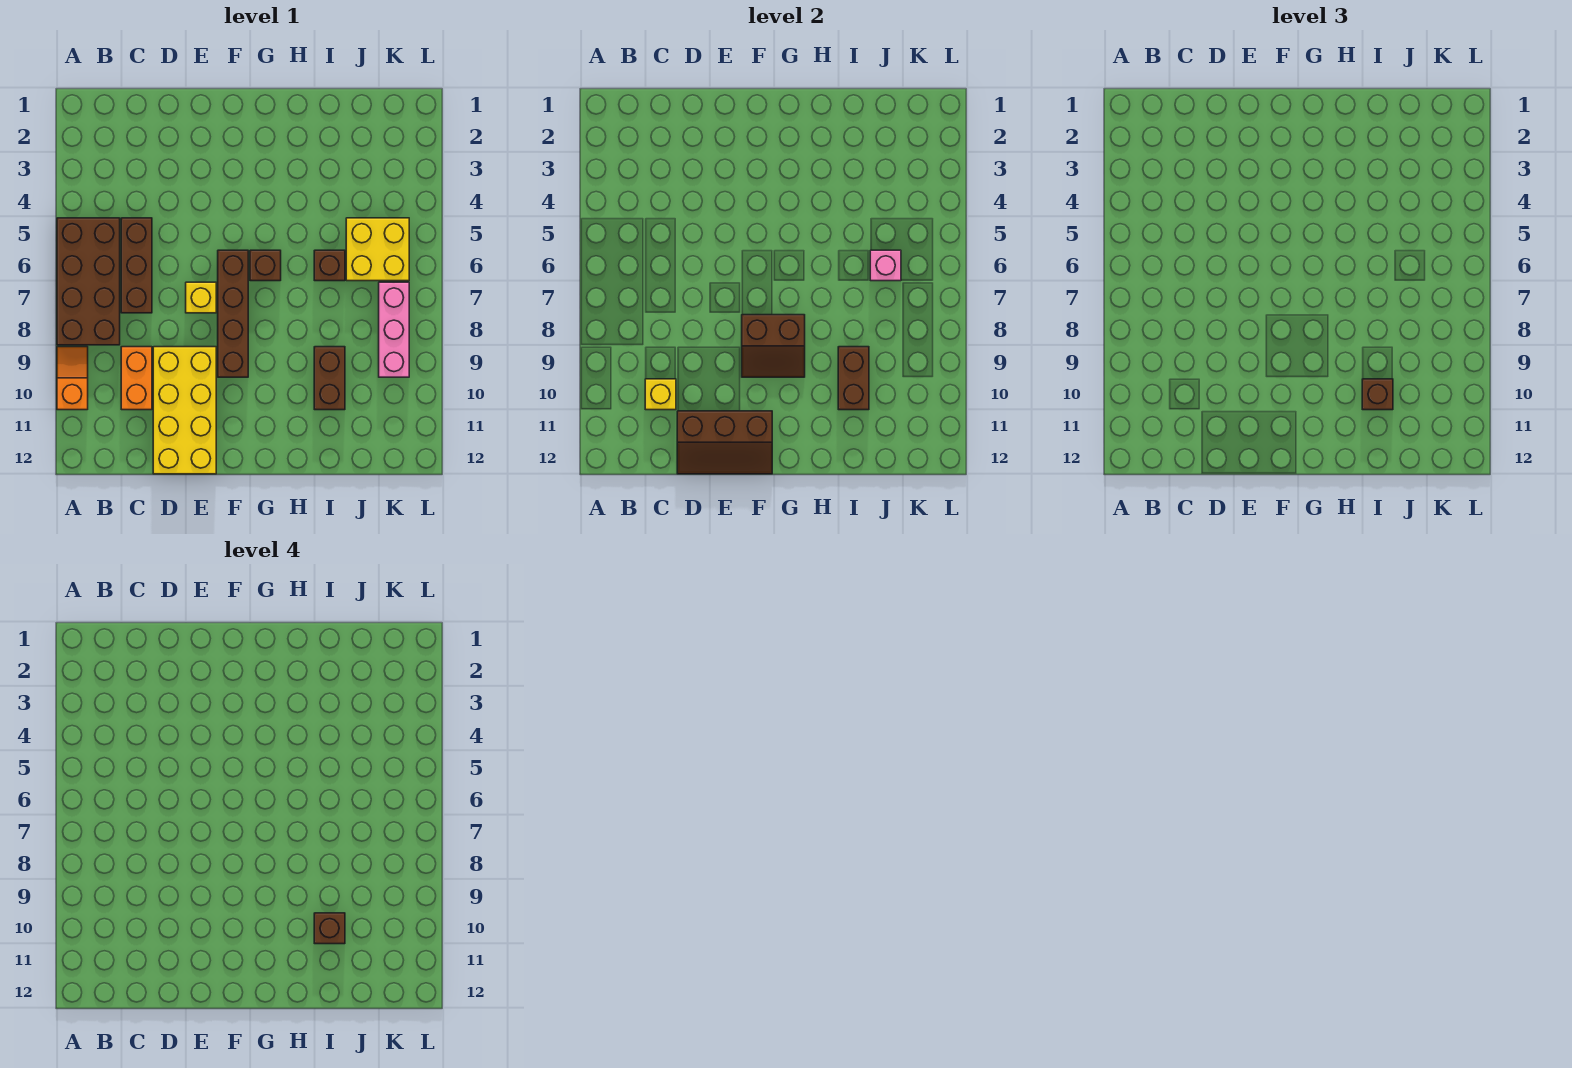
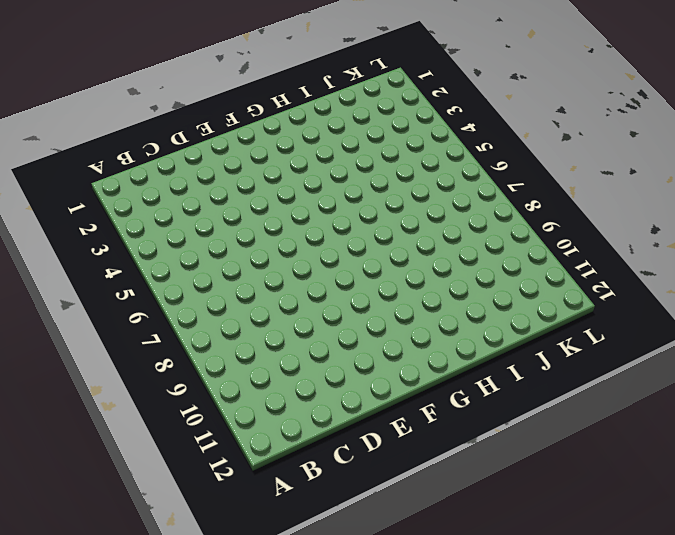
none -> brown brick A5:B8 level 1
none -> orange slope A9:A10 level 1 top 10
none -> brown brick C5:C7 level 1

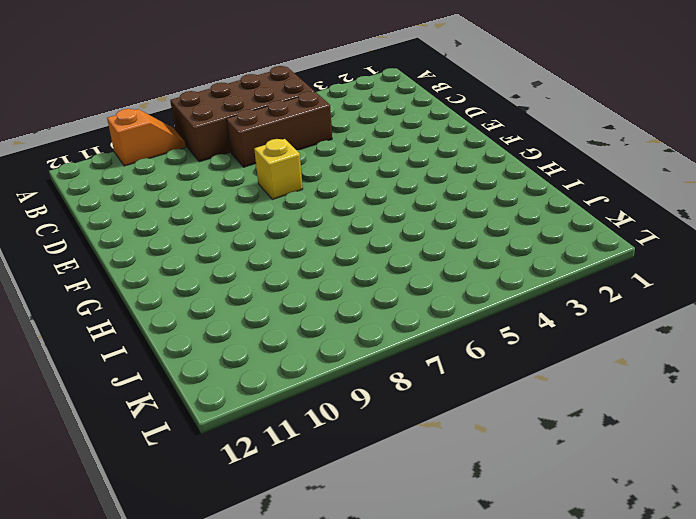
none -> orange brick C9:C10 level 1
none -> yellow brick D9:E12 level 1
none -> brown brick F6:F9 level 1

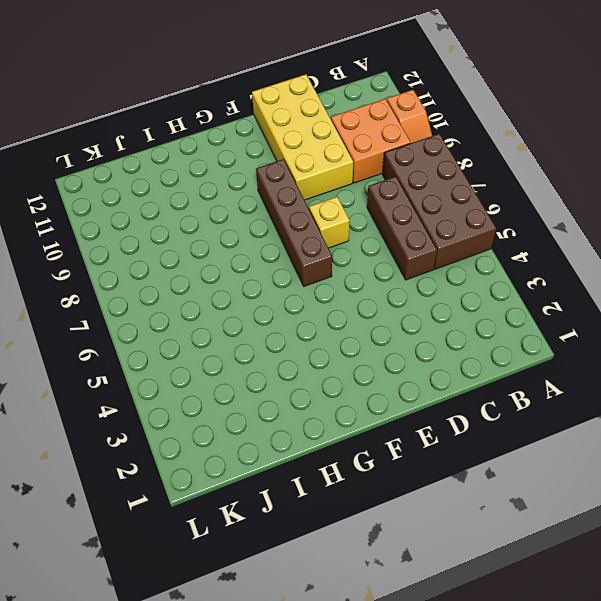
orange brick B9:C10 level 1 -> orange brick C9:C10 level 1
none -> brown brick G6 level 1
none -> brown brick I6 level 1
none -> brown brick I9:I10 level 1

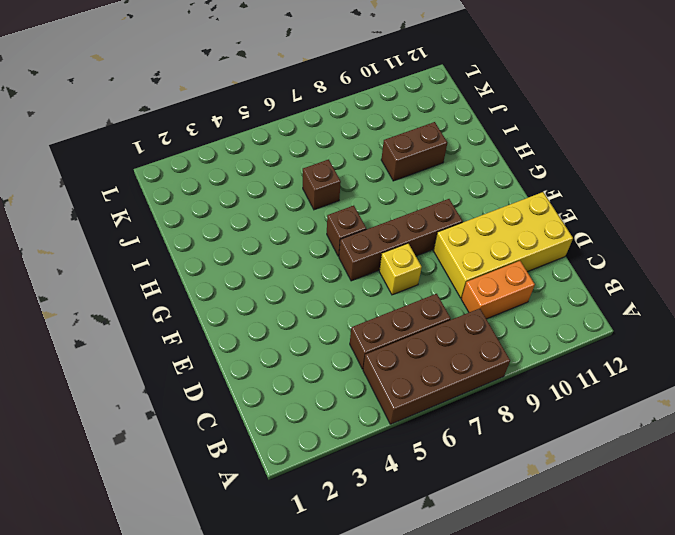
none -> orange slope A9:A10 level 1 top 10
none -> yellow brick J5:K6 level 1
none -> pink brick K7:K9 level 1

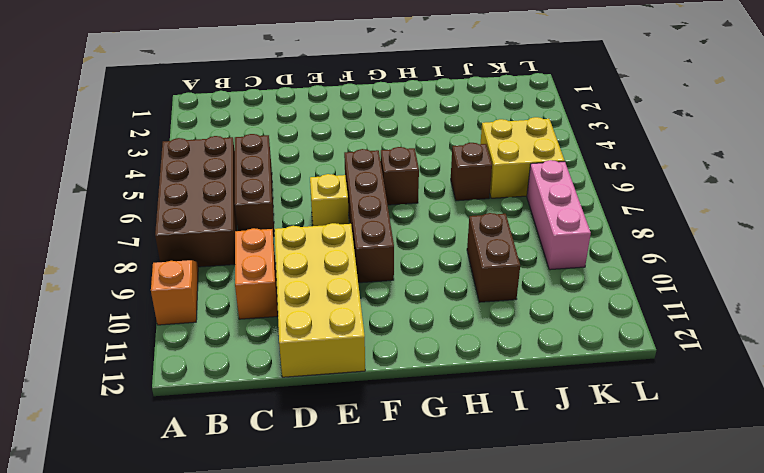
none -> yellow brick C10 level 2
none -> brown slope D11:F12 level 2 top 11
none -> brown slope F8:G9 level 2 top 8

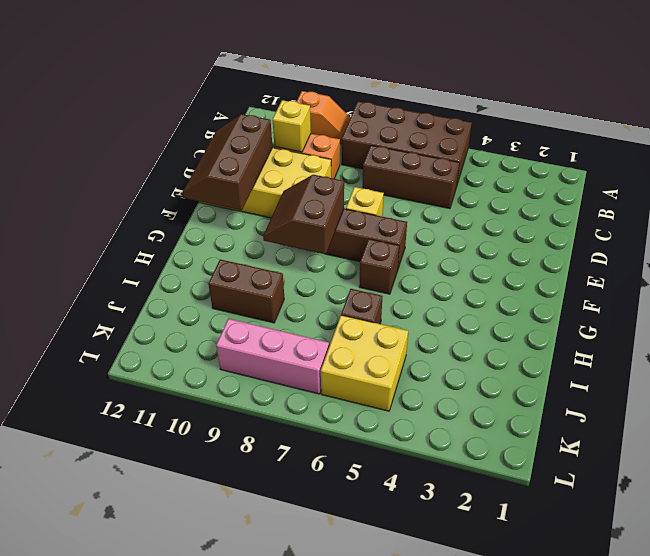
none -> brown brick I9:I10 level 2
none -> pink brick J6 level 2
none -> brown brick I10 level 3

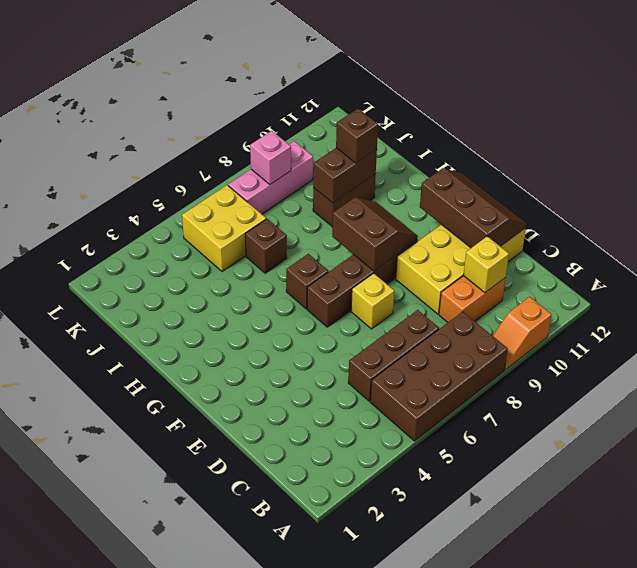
pink brick K8 level 2 -> pink brick J6 level 2
none -> brown brick I10 level 4

